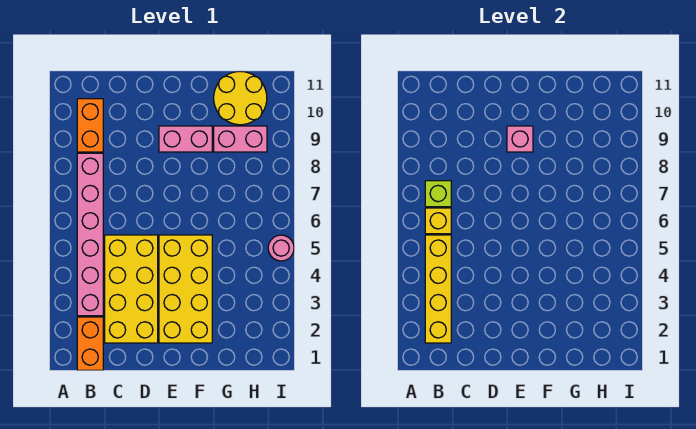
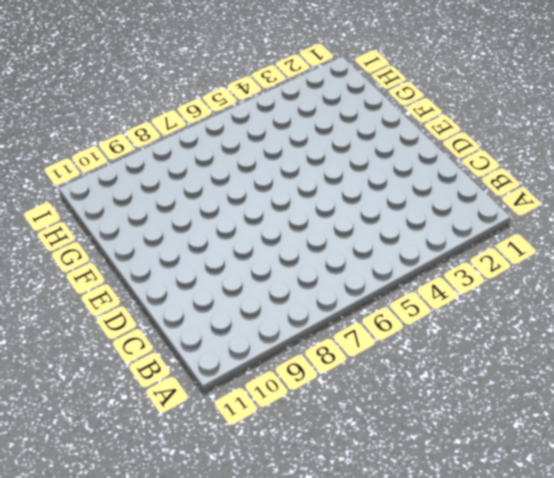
none -> orange brick B1:B2 level 1
none -> pink brick B3:B8 level 1
none -> orange brick B9:B10 level 1

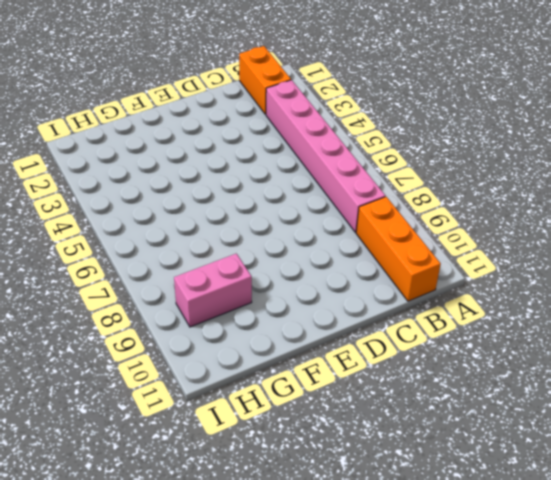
orange brick B9:B11 level 1 -> orange brick B9:B10 level 1
none -> yellow brick C2:D5 level 1
none -> yellow brick E2:F5 level 1
none -> pink brick E9:F9 level 1

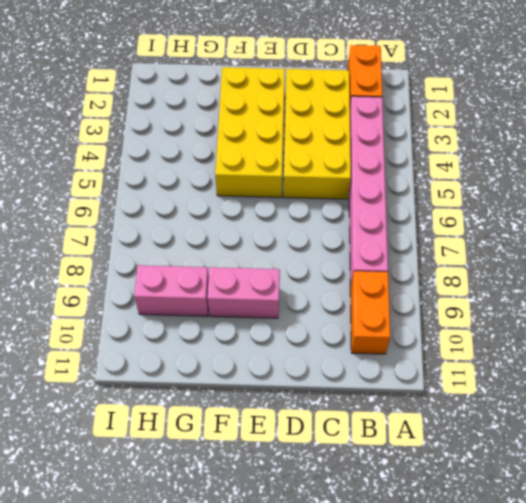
none -> yellow round brick G10:H11 level 1
none -> pink round brick I5 level 1
none -> yellow brick B2:B5 level 2

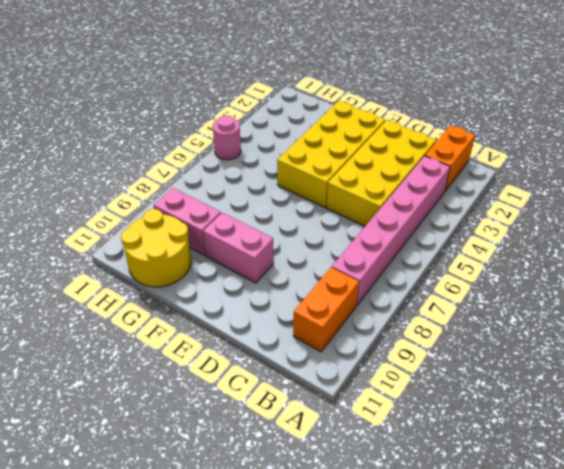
none -> yellow brick B2:B5 level 2
none -> yellow brick B6 level 2
none -> lime brick B7 level 2

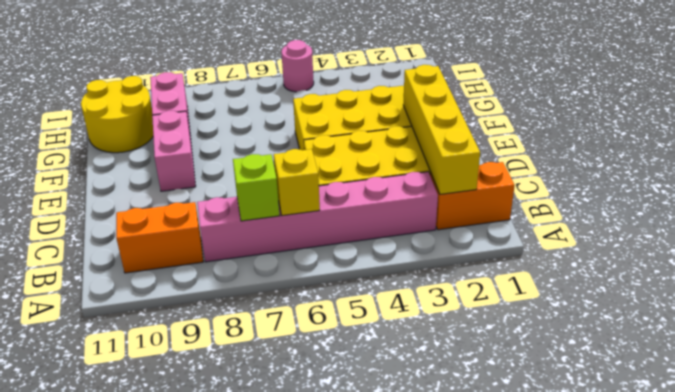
yellow brick B2:E2 level 2 -> yellow brick B2:B5 level 2
none -> pink brick E9 level 2

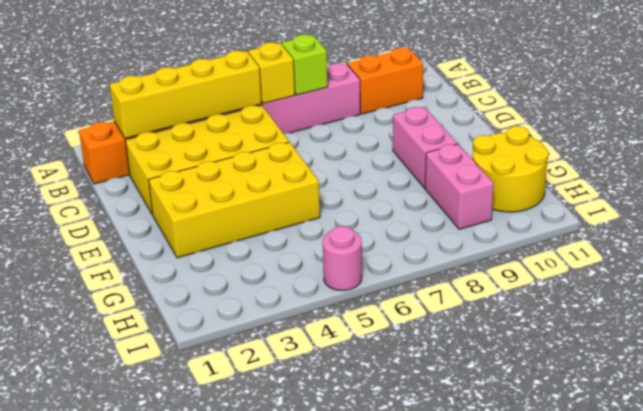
none -> pink brick E9 level 2

